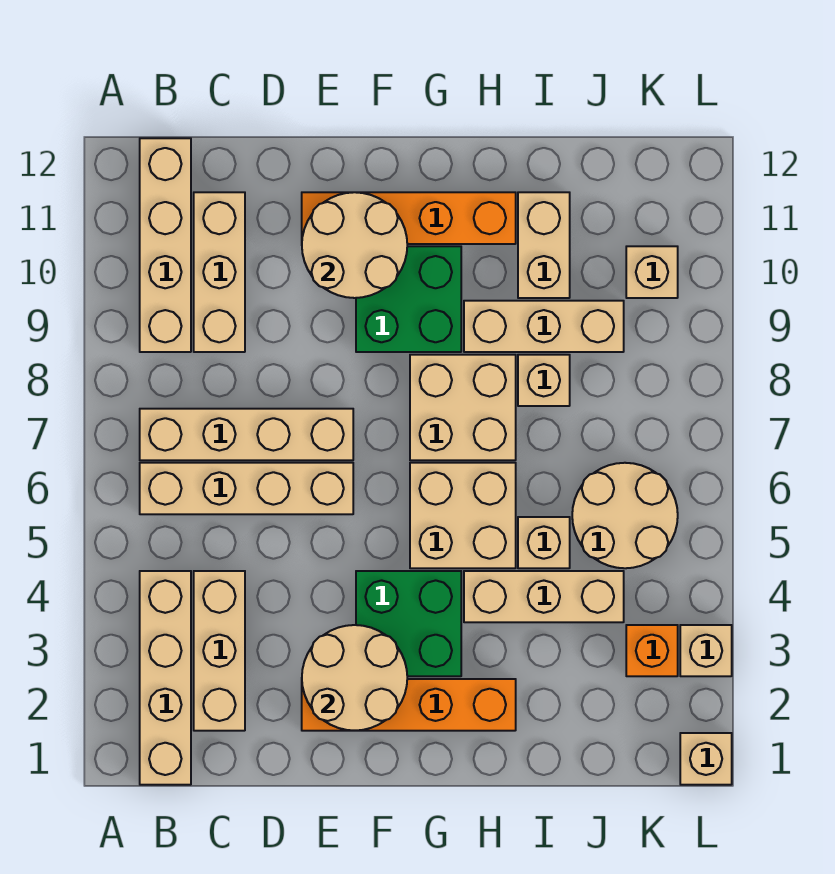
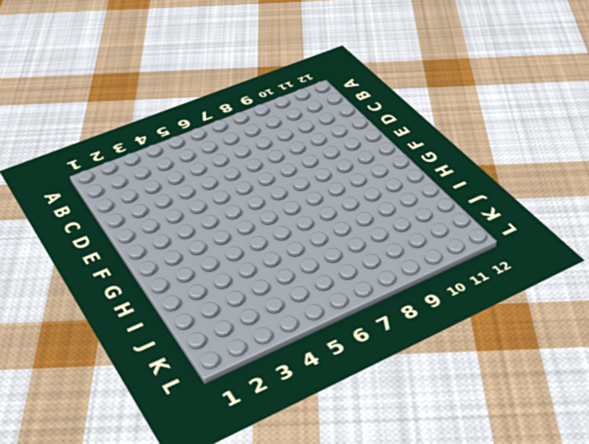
none -> tan brick B1:B4 level 1
none -> tan brick B6:E6 level 1
none -> tan brick B7:E7 level 1

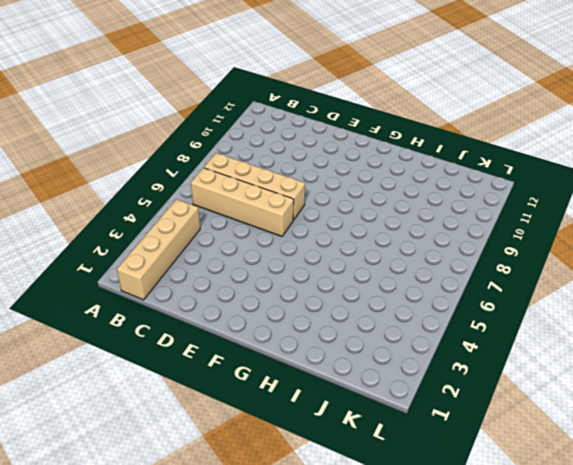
none -> tan brick B9:B12 level 1
none -> tan brick C2:C4 level 1
none -> tan brick C9:C11 level 1

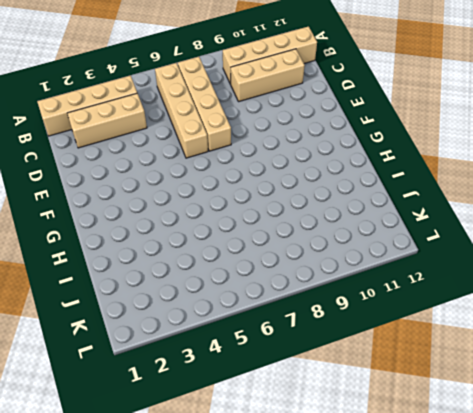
none -> orange brick E2:H2 level 1
none -> orange brick E11:H11 level 1
none -> green brick F3:G4 level 1

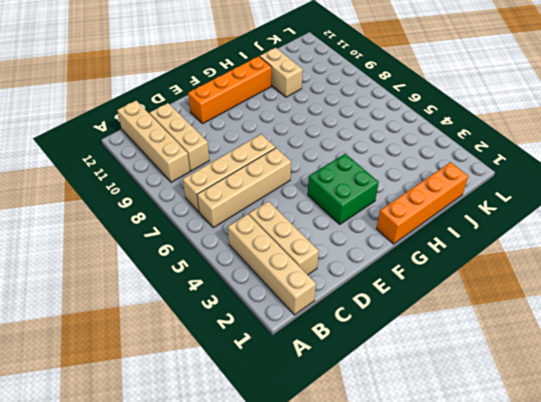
orange brick G1:J1 level 1 -> orange brick E2:H2 level 1
none -> green brick F9:G10 level 1
none -> tan brick G5:H6 level 1
none -> tan brick G7:H8 level 1

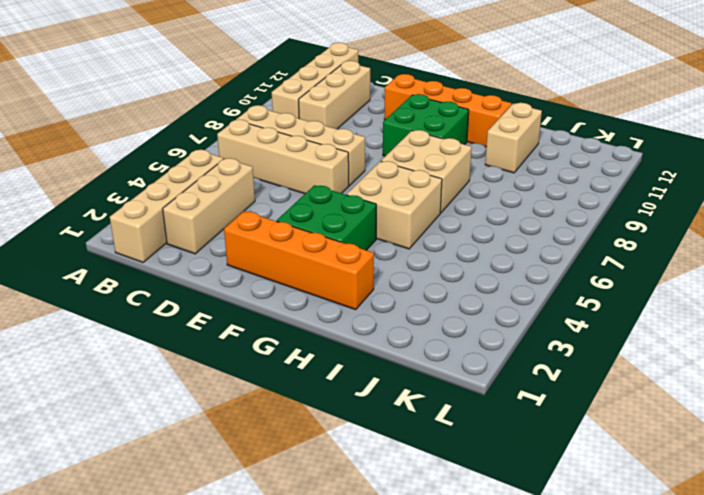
none -> tan brick H4:J4 level 1
none -> tan brick H9:J9 level 1
none -> tan brick I5 level 1

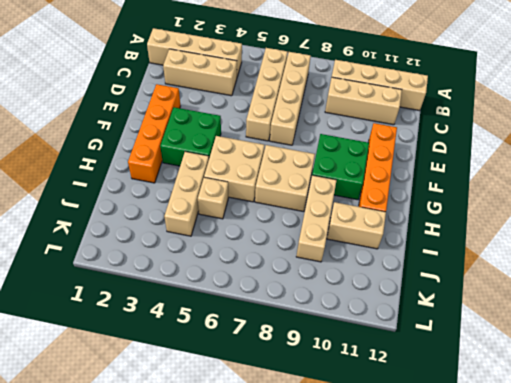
none -> tan brick I8 level 1
none -> tan round brick J5:K6 level 1
none -> orange brick K3 level 1

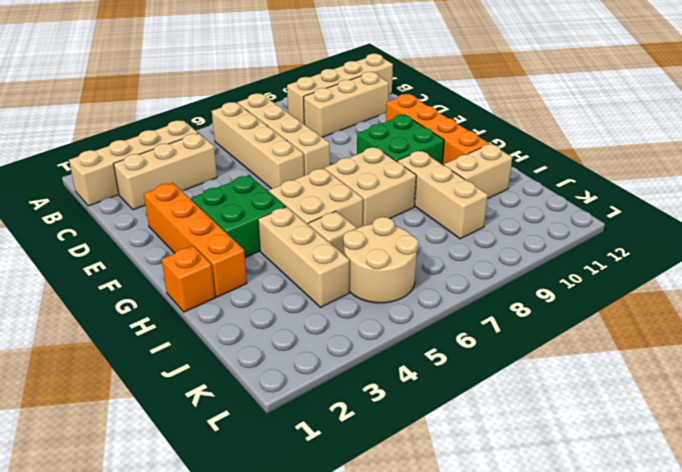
orange brick H1 level 1 -> orange brick K3 level 1
none -> tan brick I8 level 1
none -> tan brick K10 level 1
none -> tan brick L1 level 1

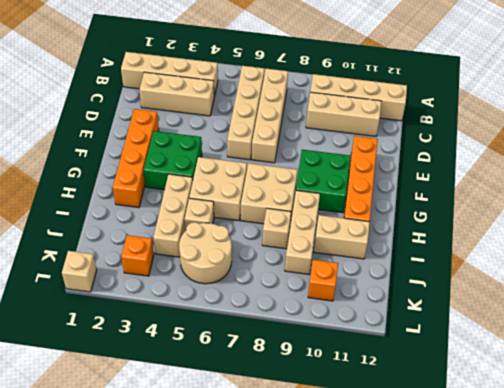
orange brick K10 level 1 -> tan brick K10 level 1
none -> tan brick L3 level 1
none -> tan round brick E2:F3 level 2
none -> tan round brick E10:F11 level 2

